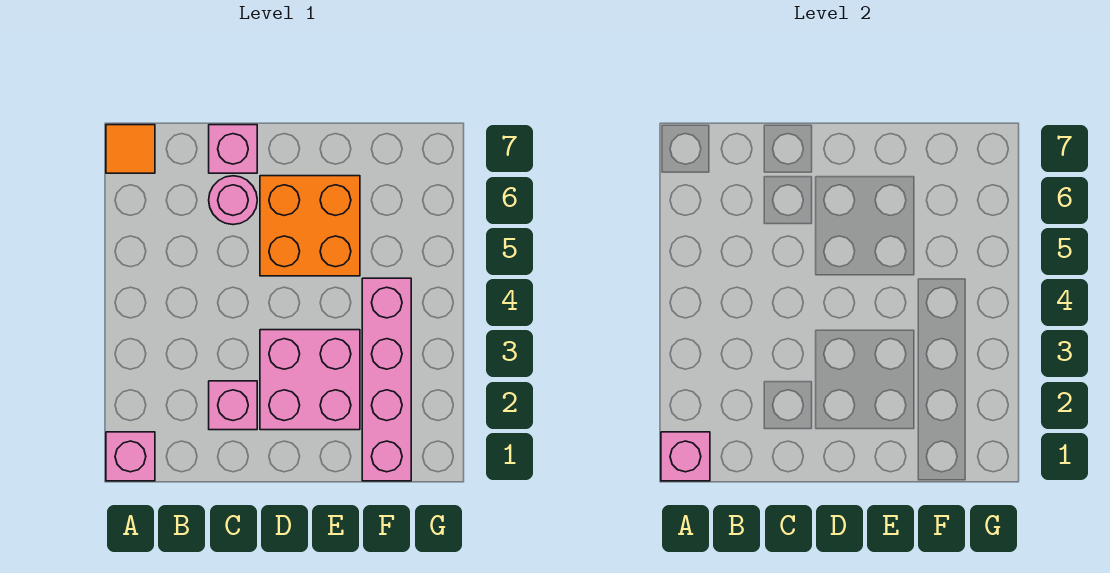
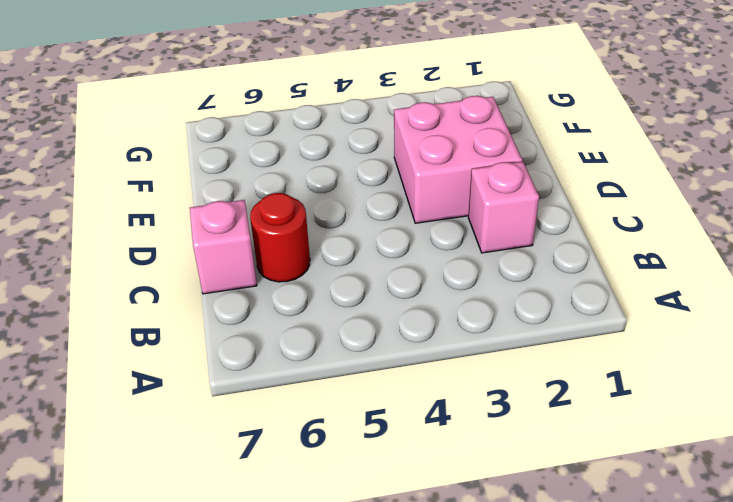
red round brick C6 level 1 -> pink round brick C6 level 1
none -> pink brick A1 level 1
none -> orange tile A7 level 1

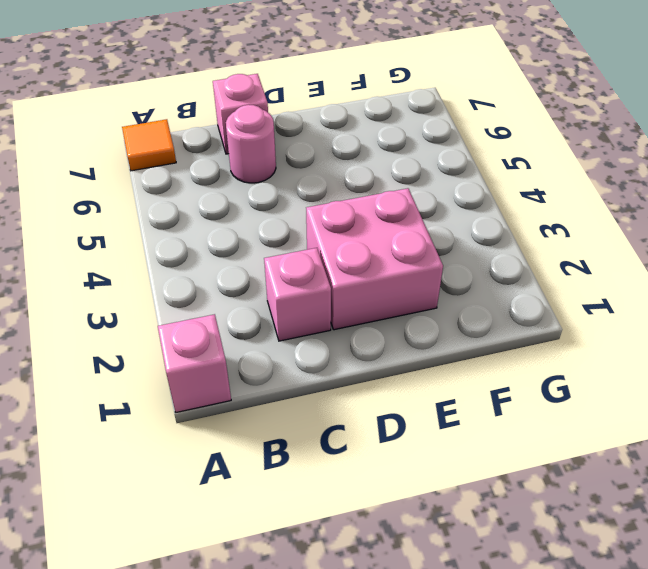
none -> orange brick D5:E6 level 1
none -> pink brick F1:F4 level 1

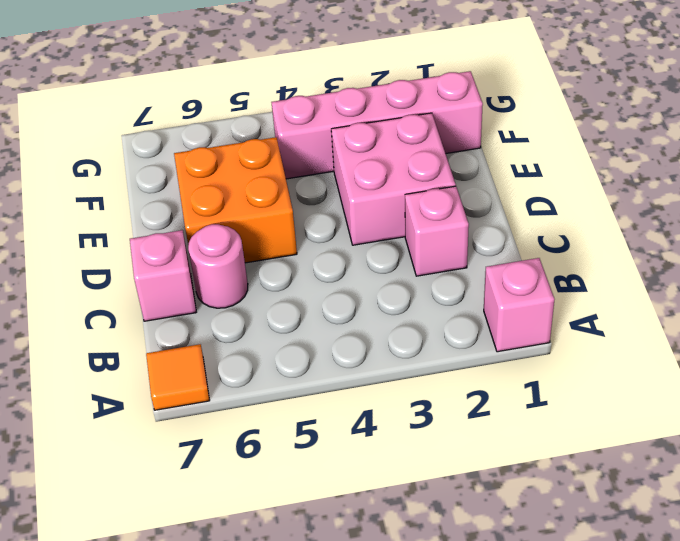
none -> pink brick A1 level 2

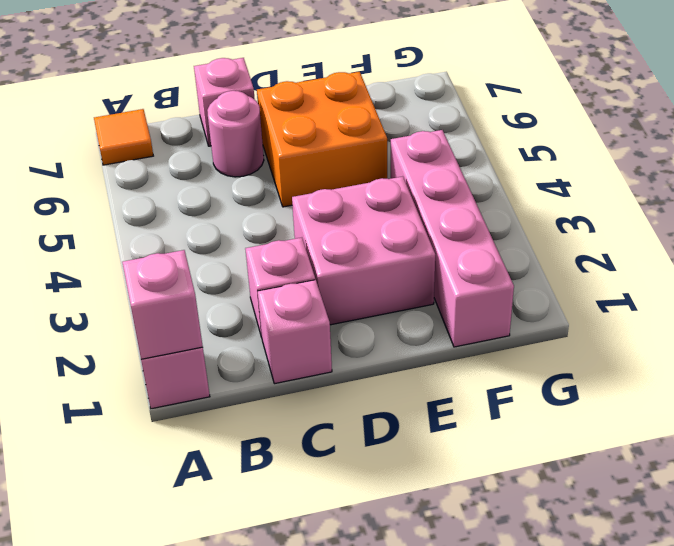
pink brick C1 level 1 -> none

